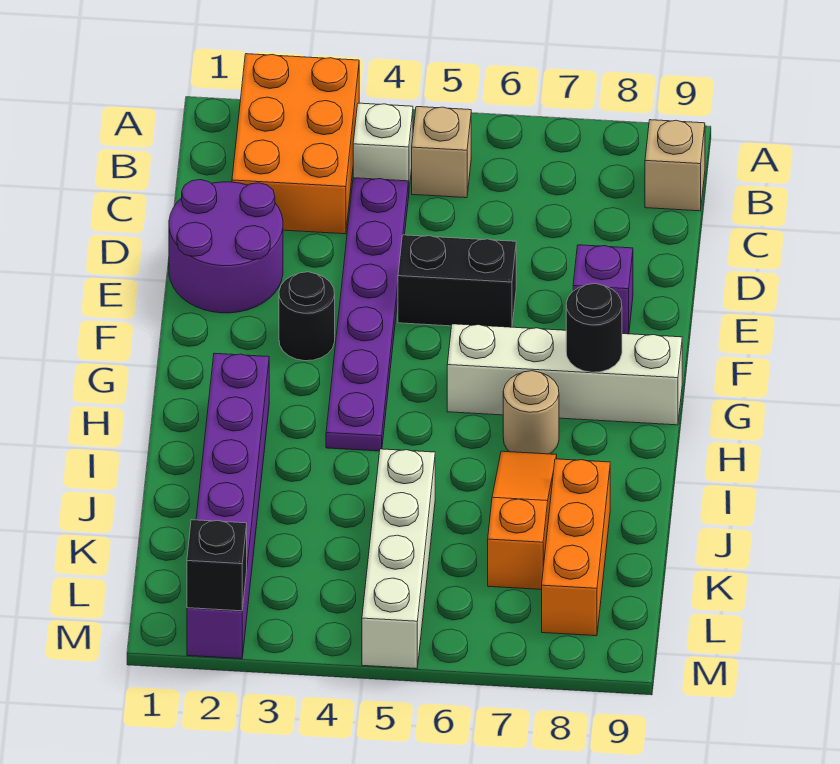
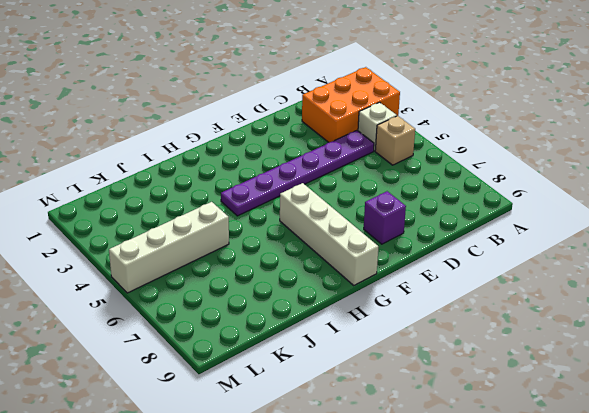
none -> tan brick B9 level 1
none -> purple round brick D1:E2 level 1
none -> black brick E5:E6 level 1

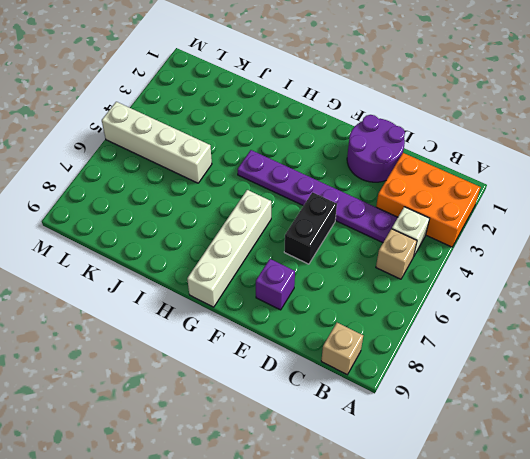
none -> black round brick F3 level 1
none -> purple brick H2:M2 level 1
none -> tan round brick H7 level 1

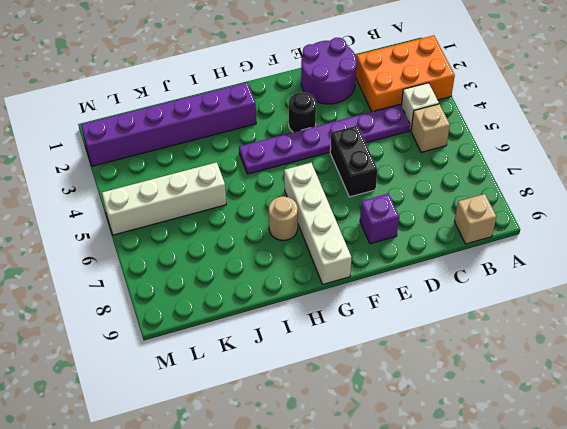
none -> orange slope I7:K7 level 1 top K
none -> orange brick J8:L8 level 1
none -> black round brick G8 level 2

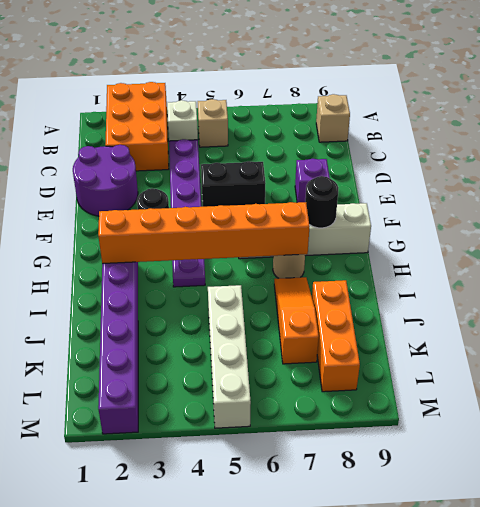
orange brick H2:H7 level 2 -> none
none -> black brick M2 level 2

